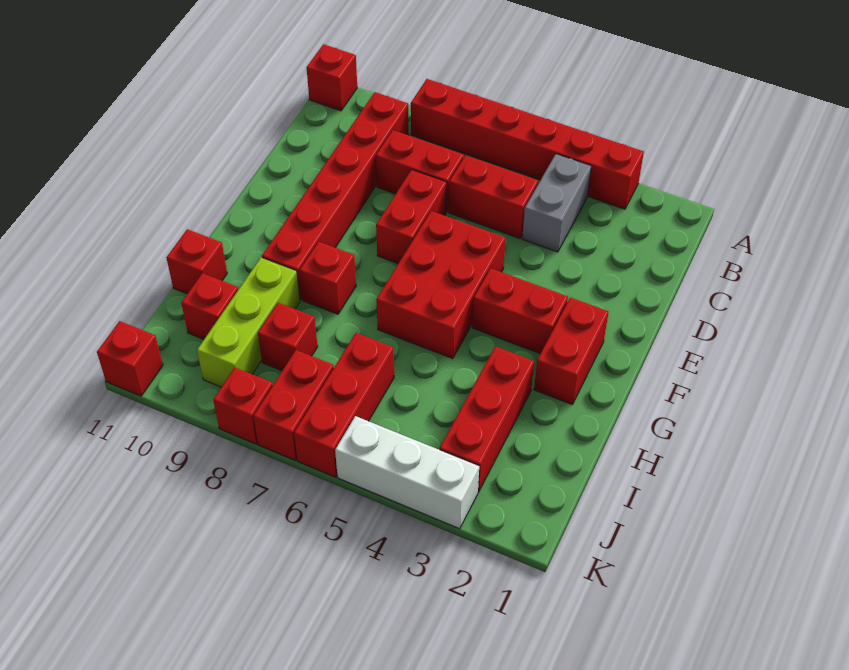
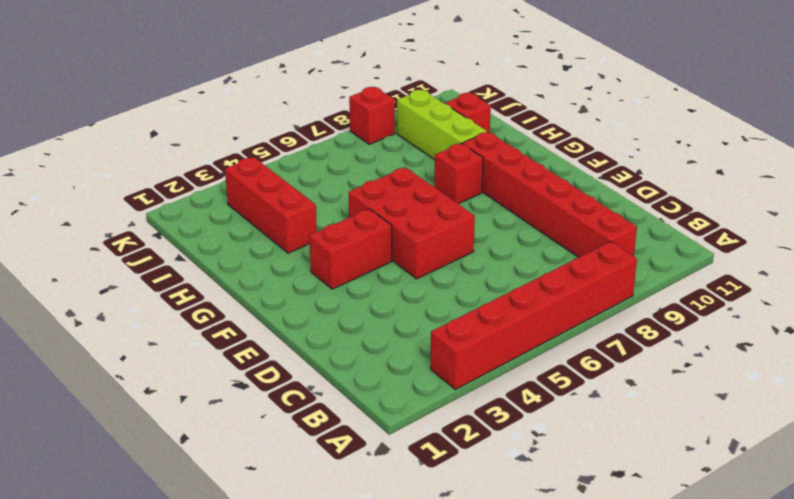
none -> red brick A11 level 1
none -> grey brick B4:C4 level 1
none -> red brick C5:C6 level 1

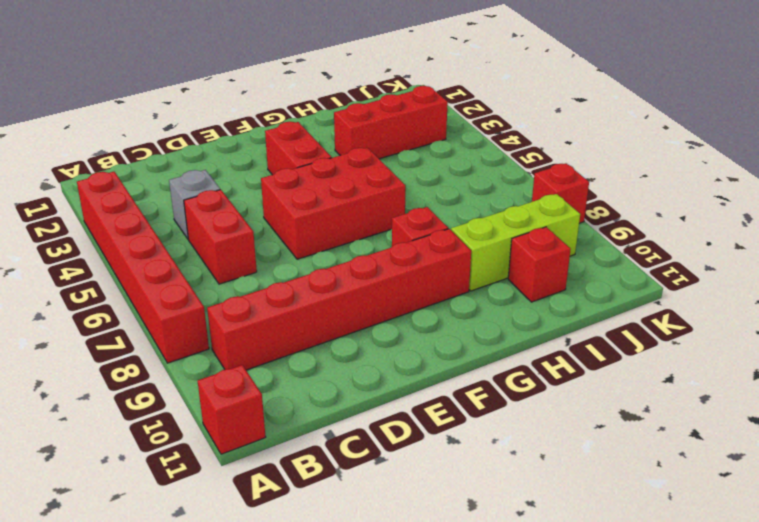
grey brick C4 level 1 -> grey brick B4:C4 level 1
none -> red brick C7:C8 level 1
none -> red brick D7:E7 level 1
none -> red brick F2:G2 level 1

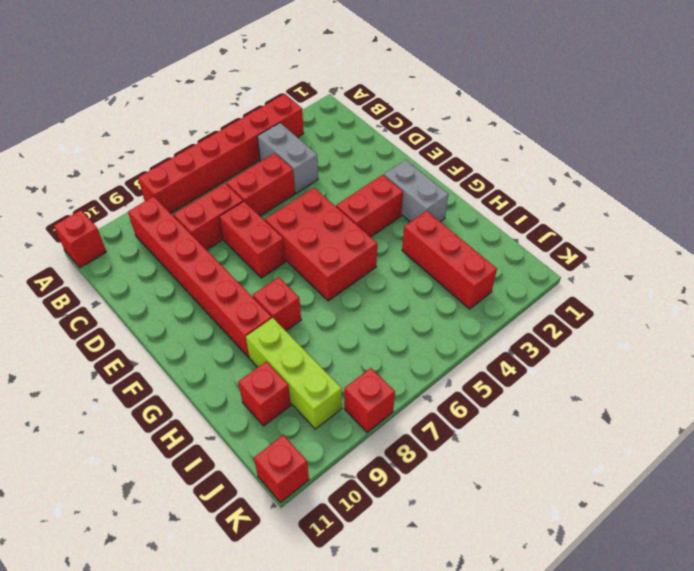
grey brick F2:G2 level 1 -> red brick F2:G2 level 1
none -> red brick H11 level 1
none -> red brick I6:K6 level 1
none -> red brick I8 level 1

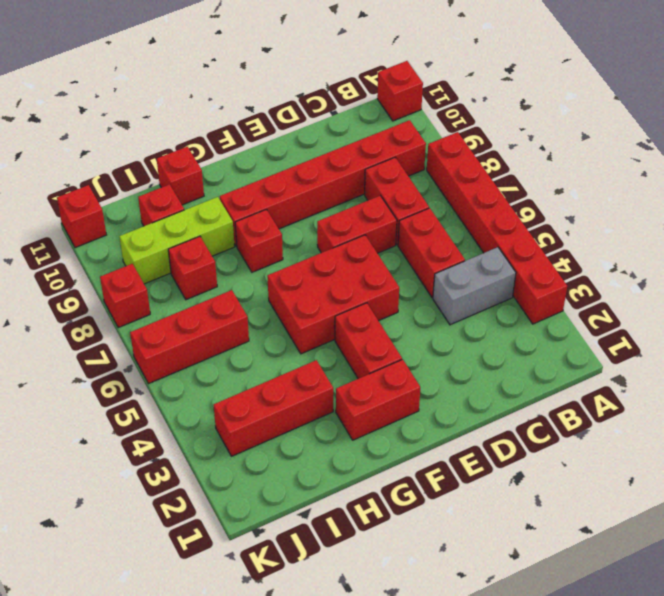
none -> red brick J7:K7 level 1
none -> white brick K3:K5 level 1

